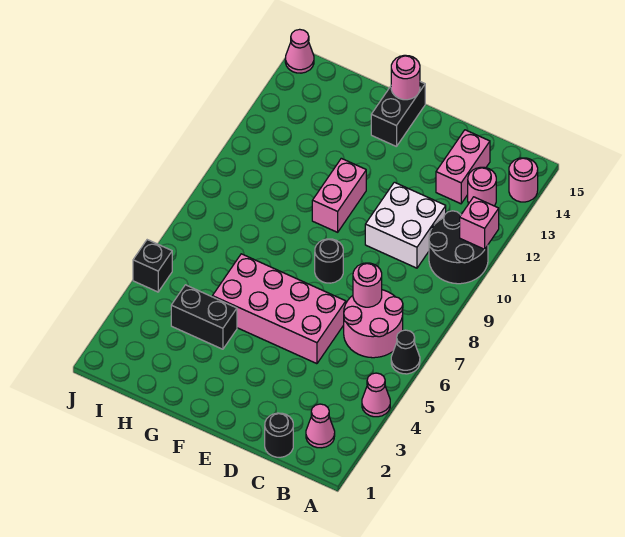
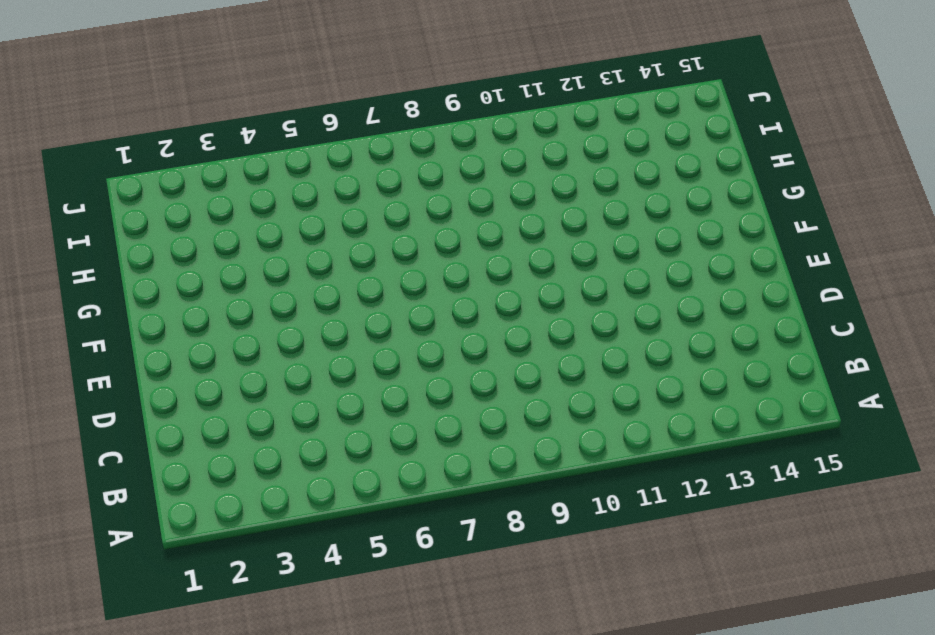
none -> pink cone A4 level 1
none -> black cone A6 level 1
none -> black round brick A10:B11 level 1

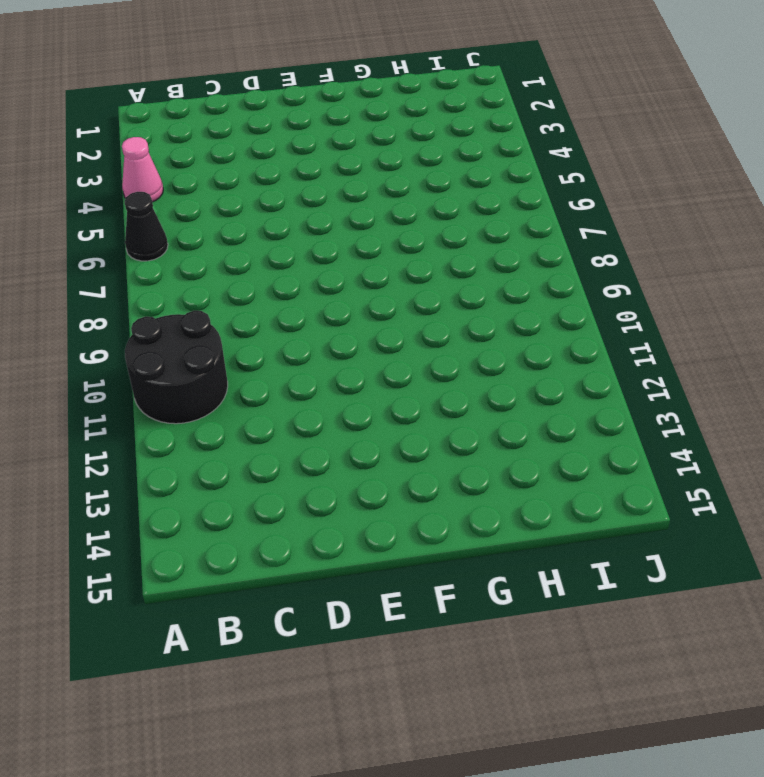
none -> pink round brick A14 level 1
none -> pink cone B2 level 1
none -> pink round brick B6:C7 level 1

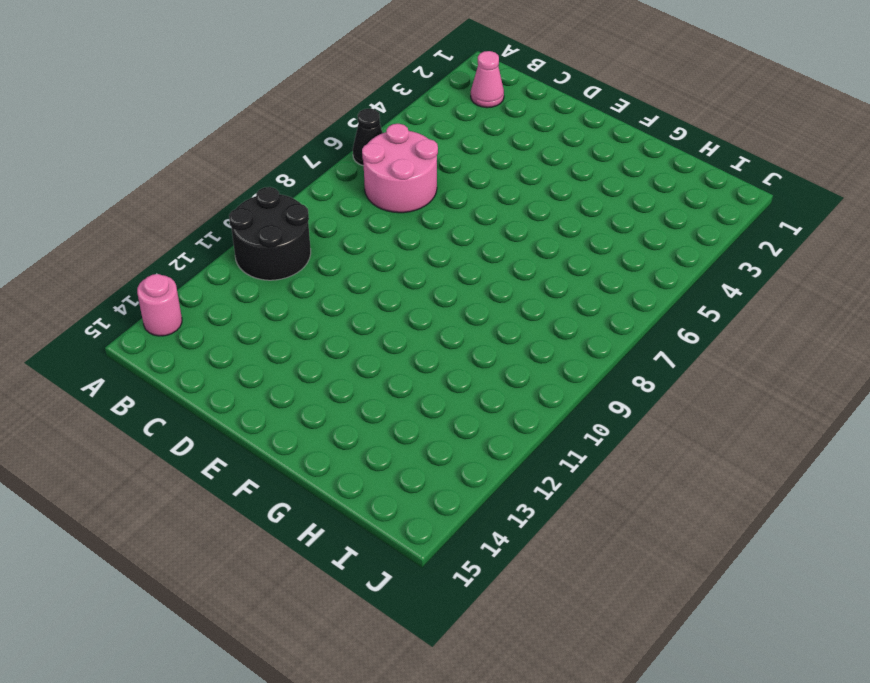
none -> pink cone A4 level 1
none -> pink round brick B13 level 1
none -> black round brick C1 level 1

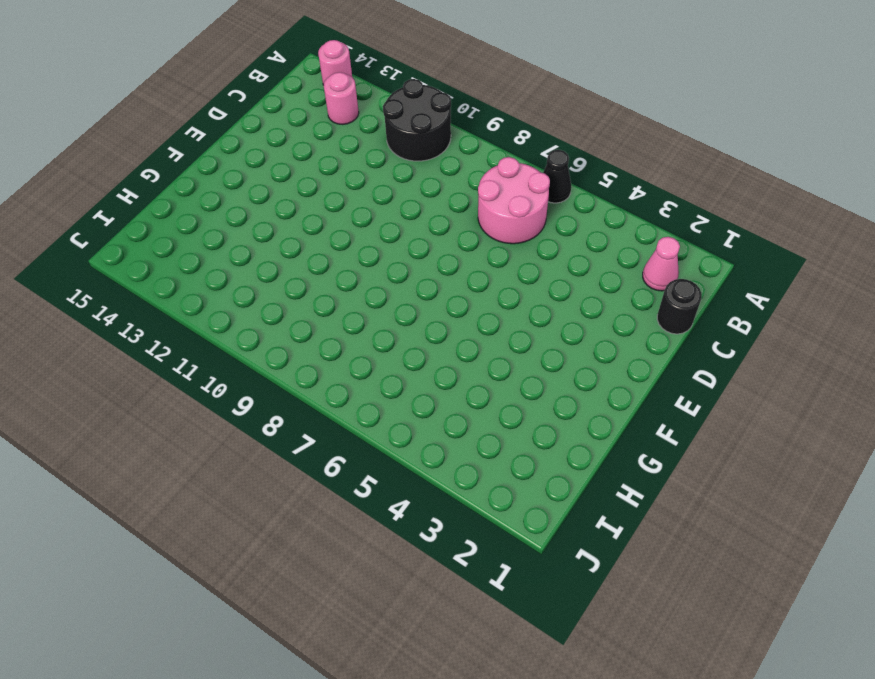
none -> pink cone A4 level 1
none -> white brick C10:D11 level 1
none -> pink brick C13:C14 level 1

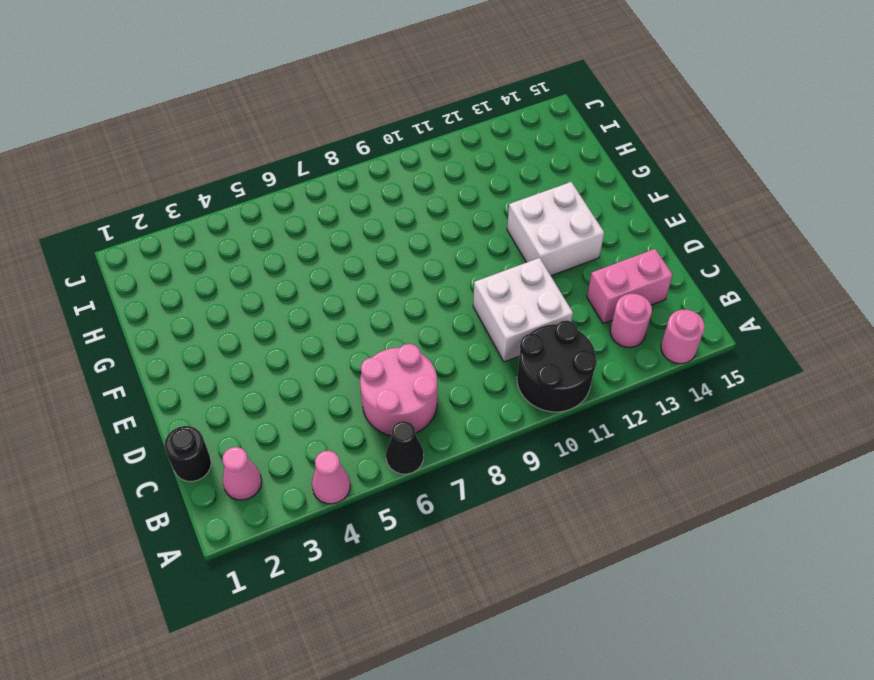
white brick E12:F13 level 1 -> none
none -> pink brick D5:G6 level 1
none -> black round brick E8 level 1
none -> pink brick F10:F11 level 1

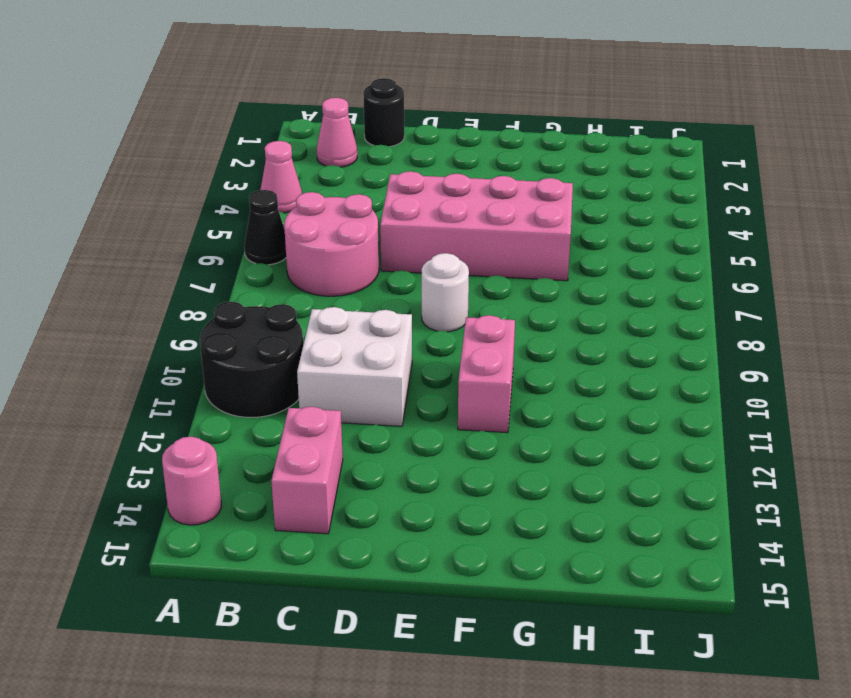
white round brick E8 level 1 -> black round brick E8 level 1
none -> pink round brick B13 level 1
none -> black brick F14:F15 level 1
none -> black brick G4:H4 level 1

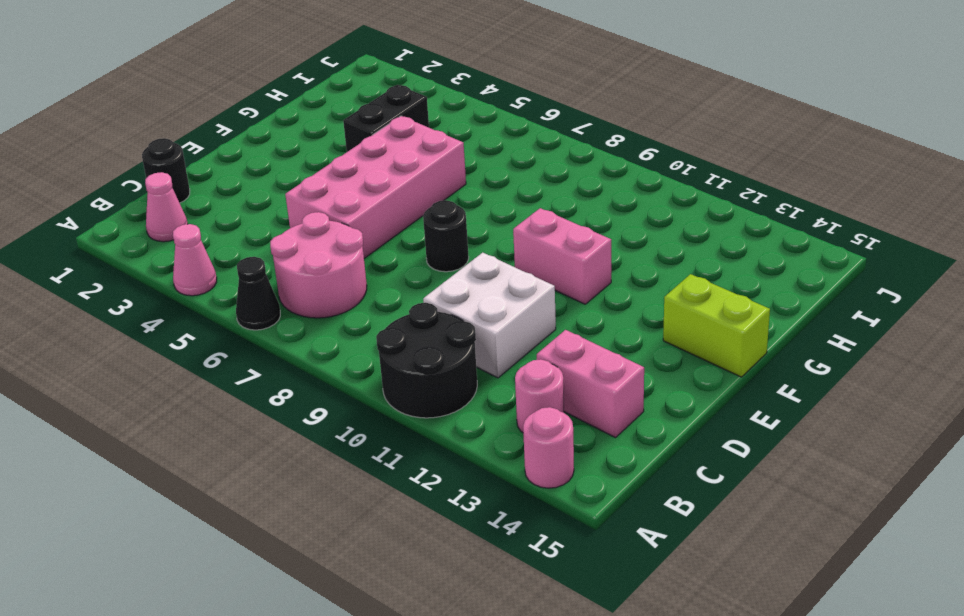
lime brick F14:F15 level 1 -> black brick F14:F15 level 1
none -> black brick J5 level 1
none -> pink cone J15 level 1
none -> pink brick A11 level 2

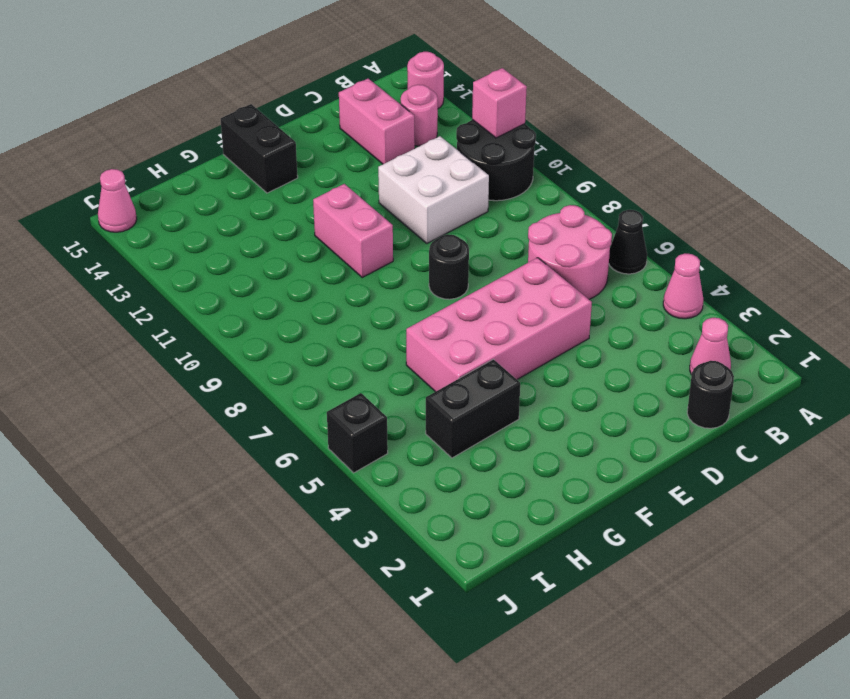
none -> pink round brick C7 level 2
none -> pink round brick F15 level 2

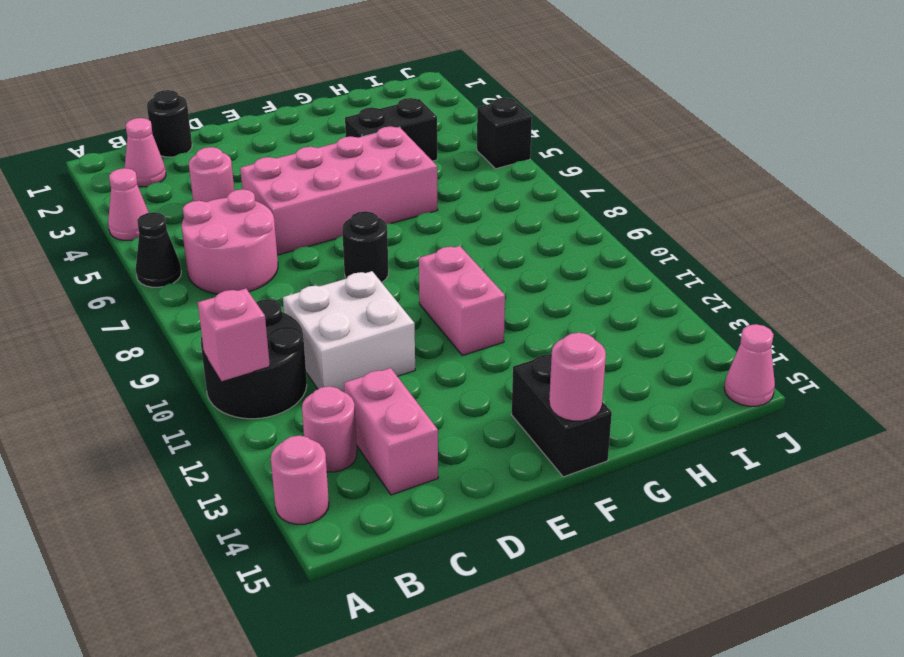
pink round brick C4 level 1 -> pink round brick C7 level 2

